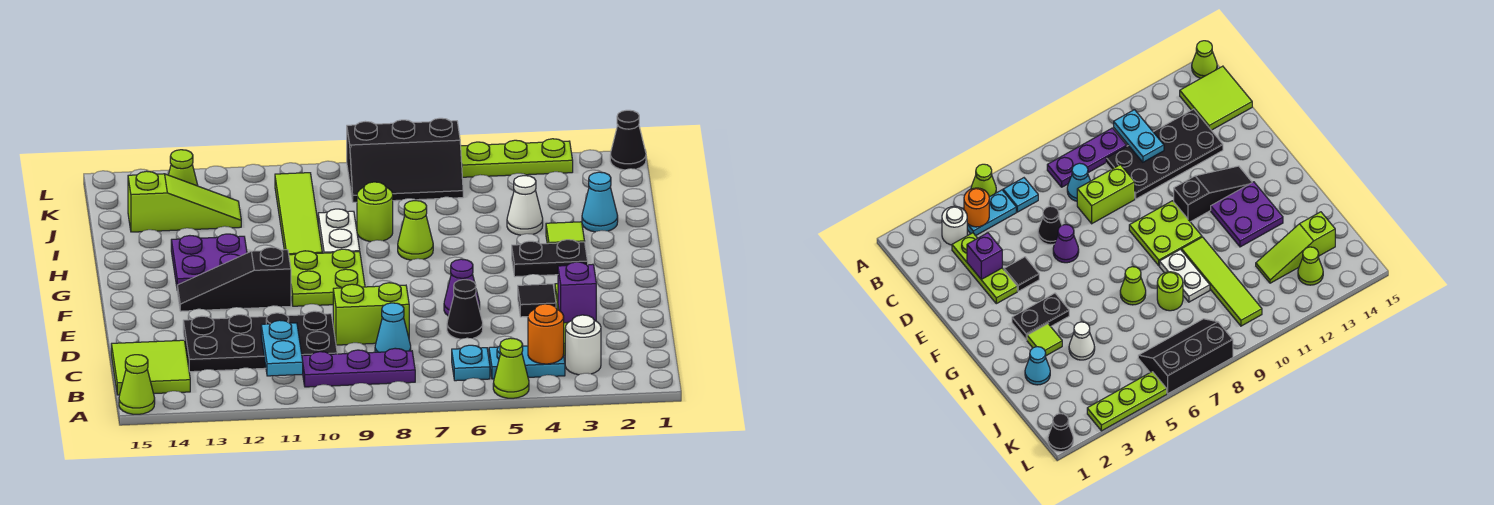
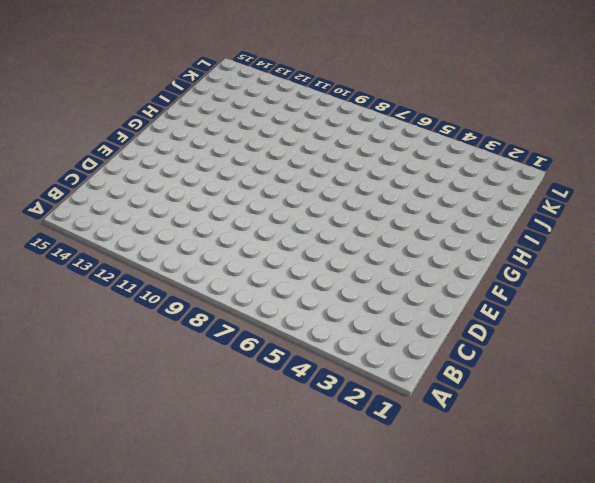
none -> lime cone A5 level 1
none -> lime cone A15 level 1
none -> white round brick B3 level 1
none -> cyan plate B4:B5 level 1

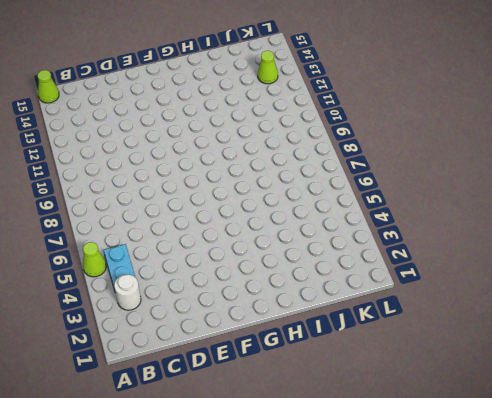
none -> cyan plate B6 level 1
none -> purple plate B8:B10 level 1
none -> lime tile B14:C15 level 1
none -> lime plate C3:E3 level 1

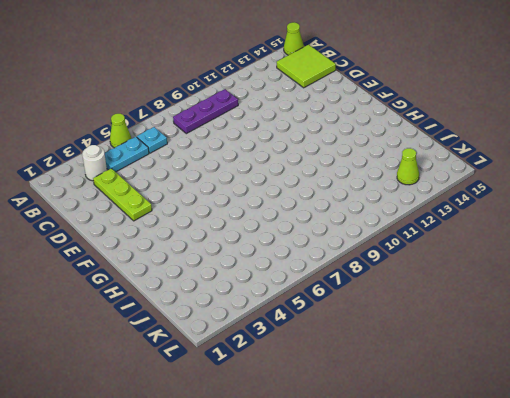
none -> cyan cone C8 level 1
none -> black plate C10:D13 level 1
none -> black cone D6 level 1
none -> lime brick D8:D9 level 1

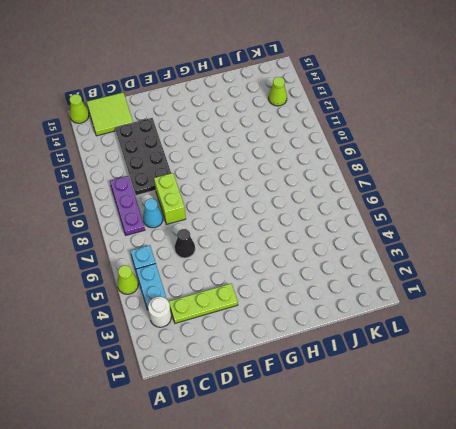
none -> black tile E4 level 1
none -> purple cone E6 level 1
none -> lime plate F9:G10 level 1
none -> black slope F11:F13 level 1 top 11

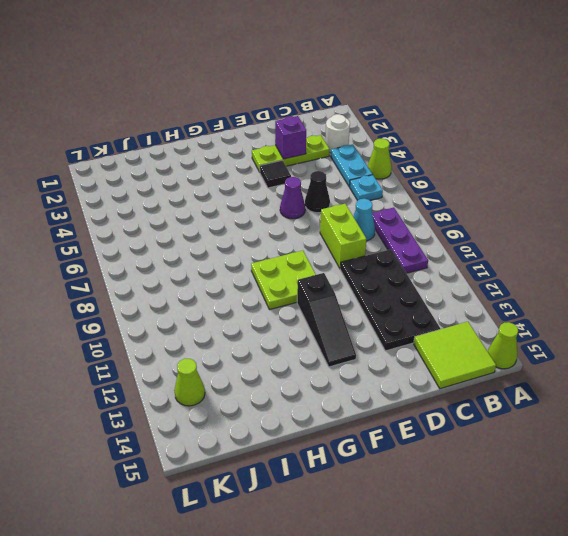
none -> black plate G3:G4 level 1
none -> purple plate G12:H13 level 1
none -> lime tile H3 level 1
none -> lime cone H7 level 1

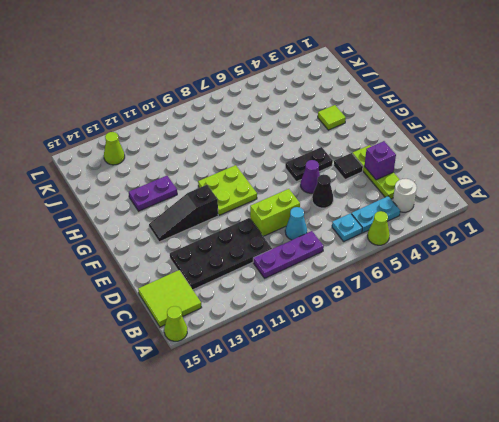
black plate F5:F6 level 1 -> black plate G3:G4 level 1
purple plate H12:H13 level 1 -> purple plate G12:H13 level 1
none -> lime cone H7 level 1
none -> white plate H9:I9 level 1
none -> lime tile H10:K10 level 1
none -> cyan cone I2 level 1

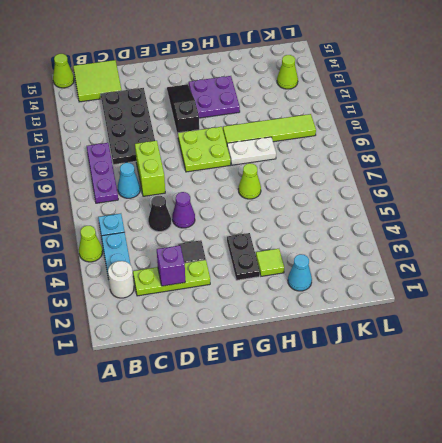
none -> white cone I4 level 1
none -> lime round brick I8 level 1
none -> lime slope J12:J14 level 1 top 14
none -> black slope K6:L8 level 1 top L

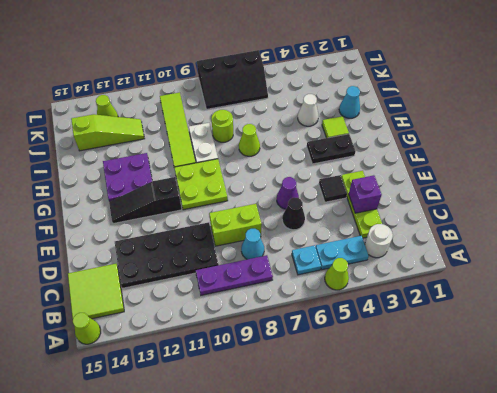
none -> black cone L1 level 1
none -> lime plate L3:L5 level 1
none -> orange round brick B4 level 2
none -> cyan plate B11:C11 level 2

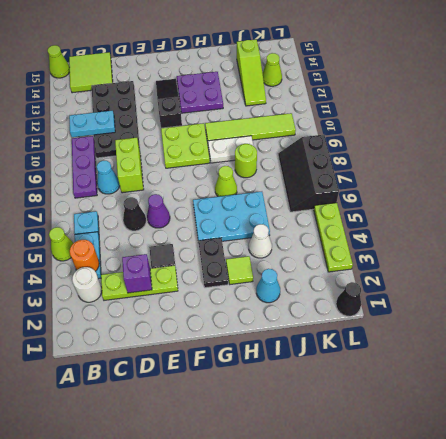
cyan plate G5:I6 level 1 -> none

